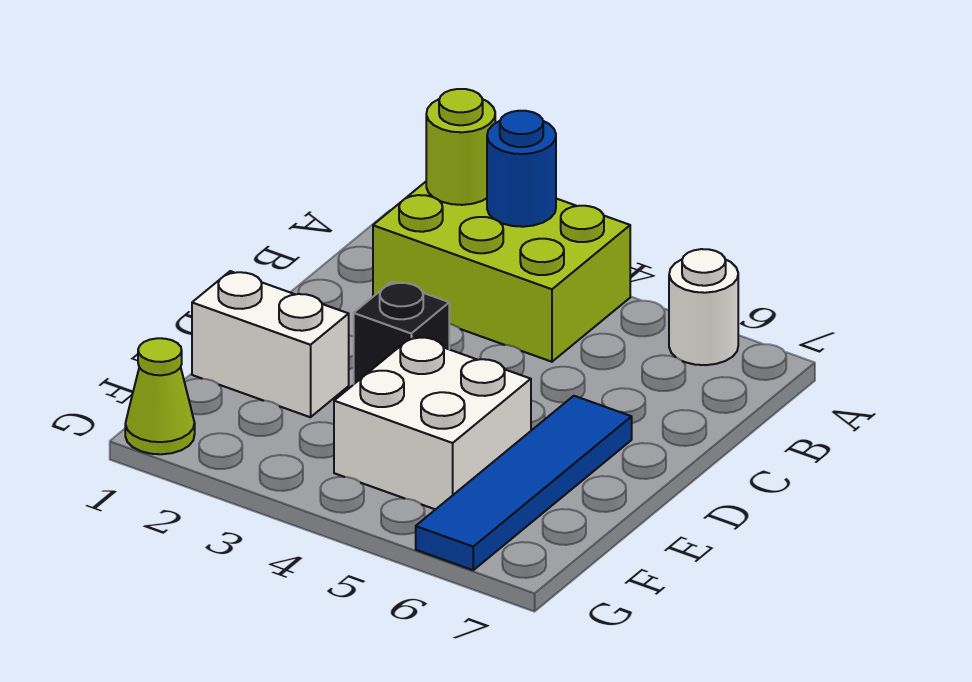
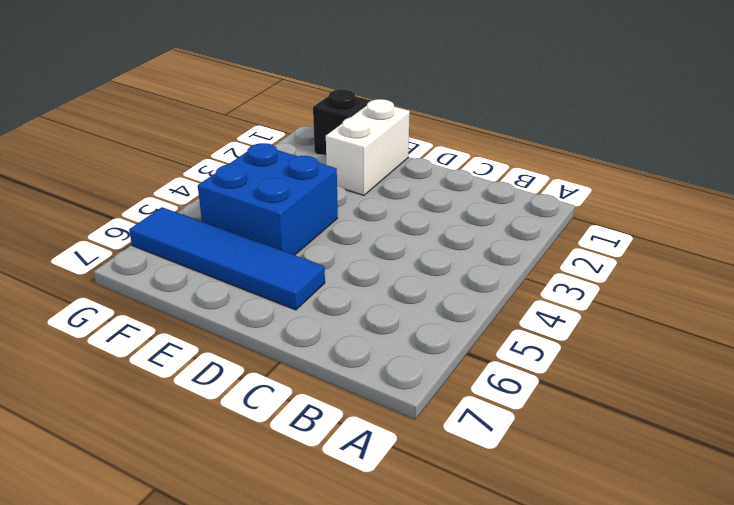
blue brick E4:F5 level 1 -> white brick E4:F5 level 1
black brick F1 level 1 -> black brick D3 level 1
none -> lime brick A2:B4 level 1
none -> white round brick A6 level 1

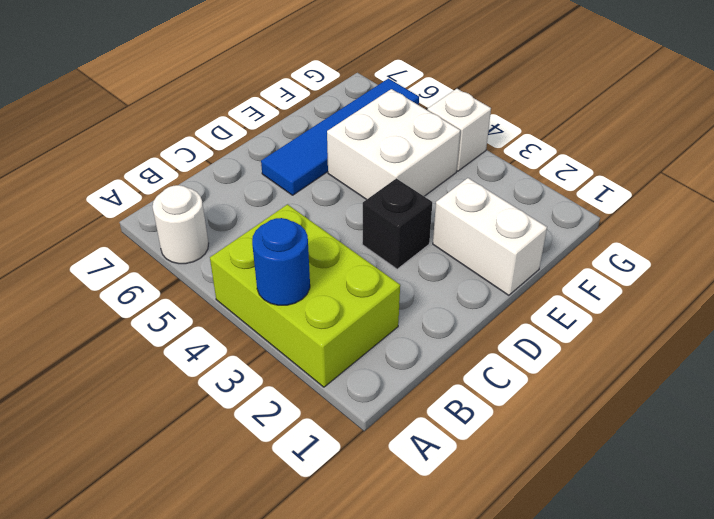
white brick G4 level 1 -> none
none -> lime cone G1 level 1
none -> lime round brick A2 level 2

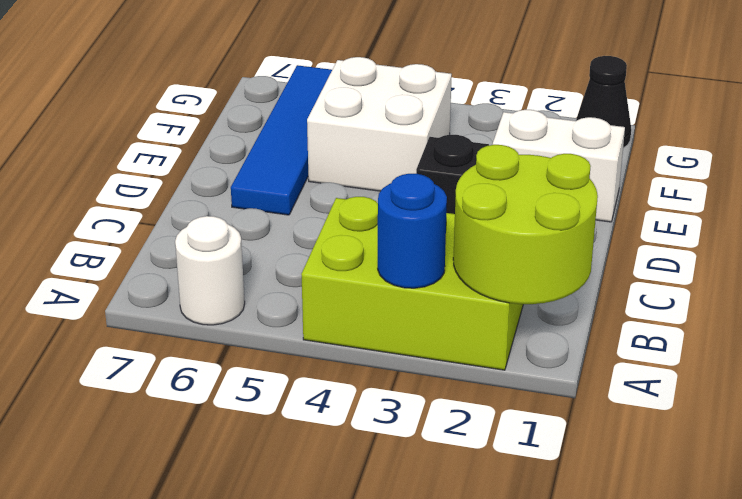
lime round brick A1:B2 level 2 -> lime round brick A2 level 2
black cone G1 level 1 -> lime cone G1 level 1

